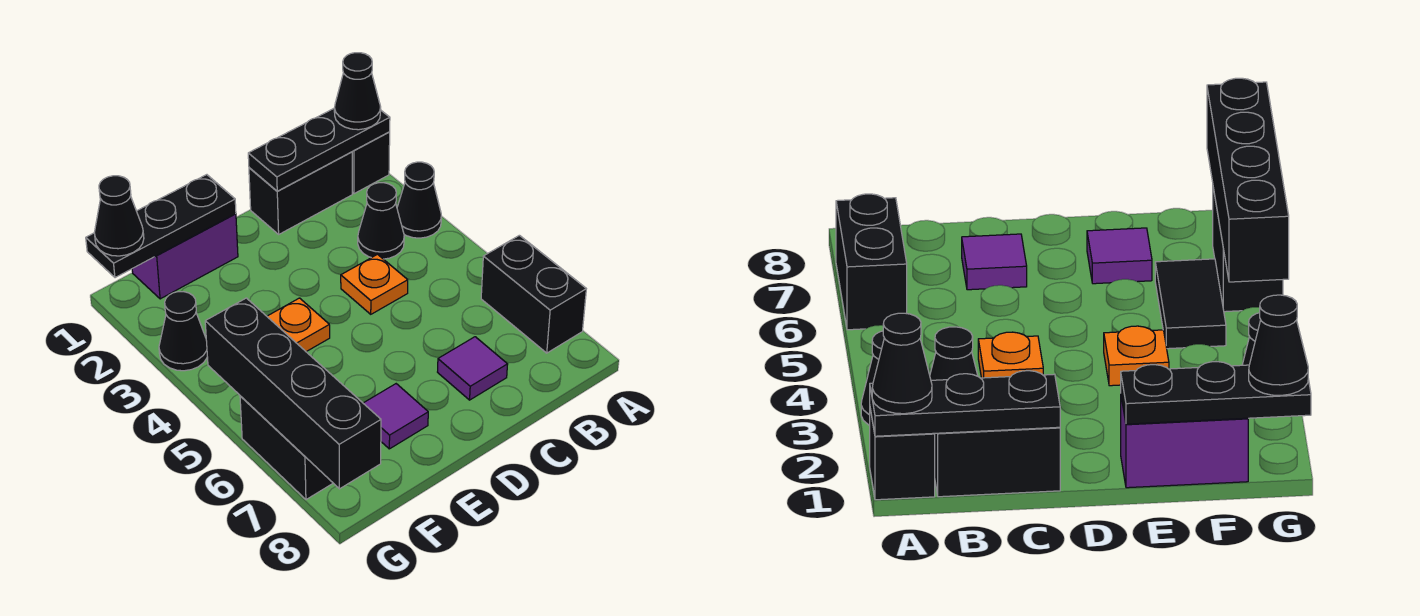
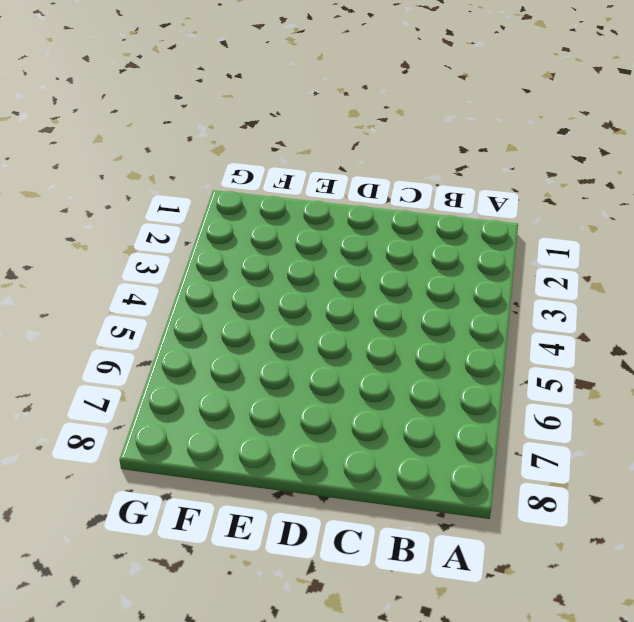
none -> black brick A1 level 1
none -> black cone A3 level 1
none -> black brick A6:A7 level 1

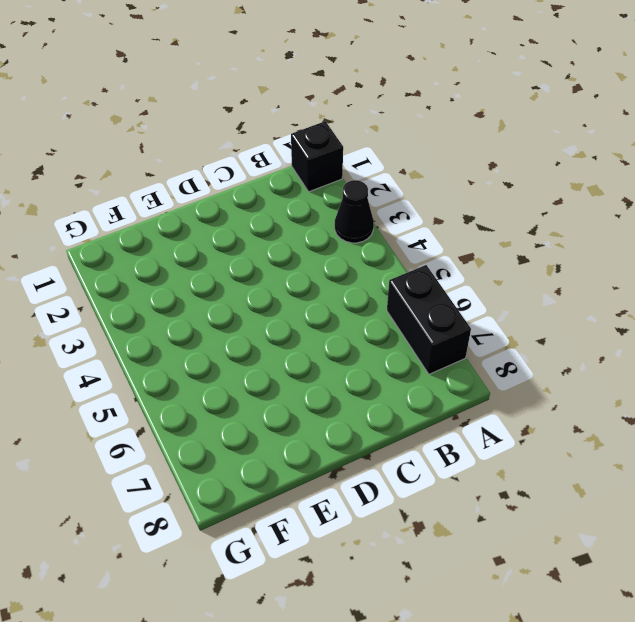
none -> black brick B1:C1 level 1
none -> black cone B3 level 1
none -> orange plate C4 level 1

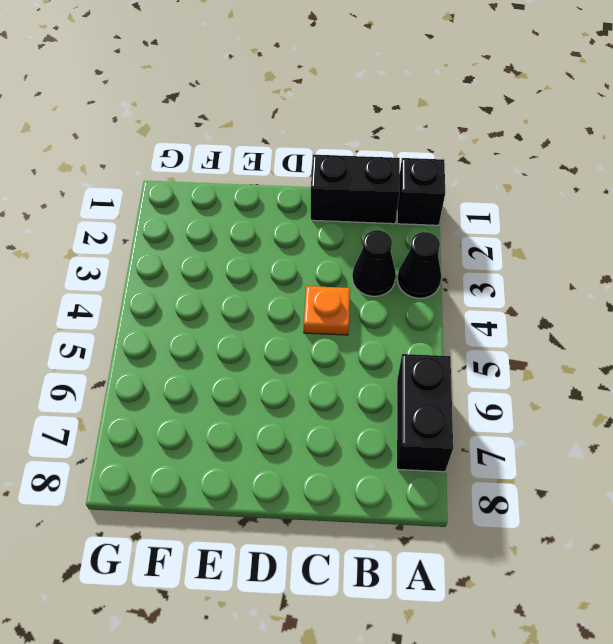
none -> purple tile C7 level 1
none -> purple brick E1:F1 level 1
none -> orange plate E4 level 1

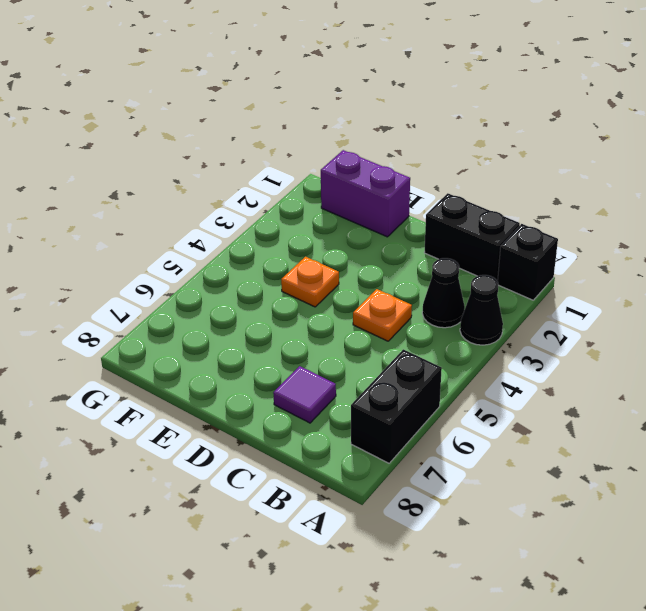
none -> purple tile E7 level 1
none -> black tile F5:F6 level 1
none -> black cone G3 level 1

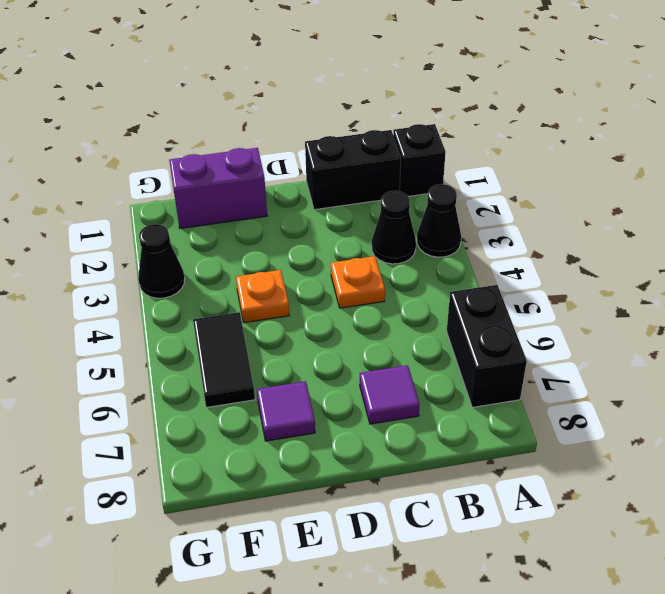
none -> black brick G6:G7 level 1
none -> black plate A1:C1 level 2
none -> black plate E1:G1 level 2

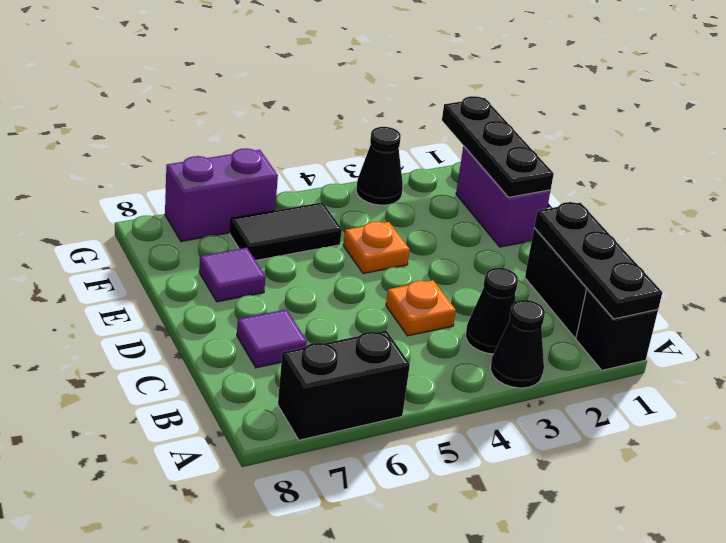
purple brick G6:G7 level 1 -> black brick G6:G7 level 1
none -> black brick G5:G8 level 2
none -> black cone A1 level 3
none -> black cone G1 level 3

